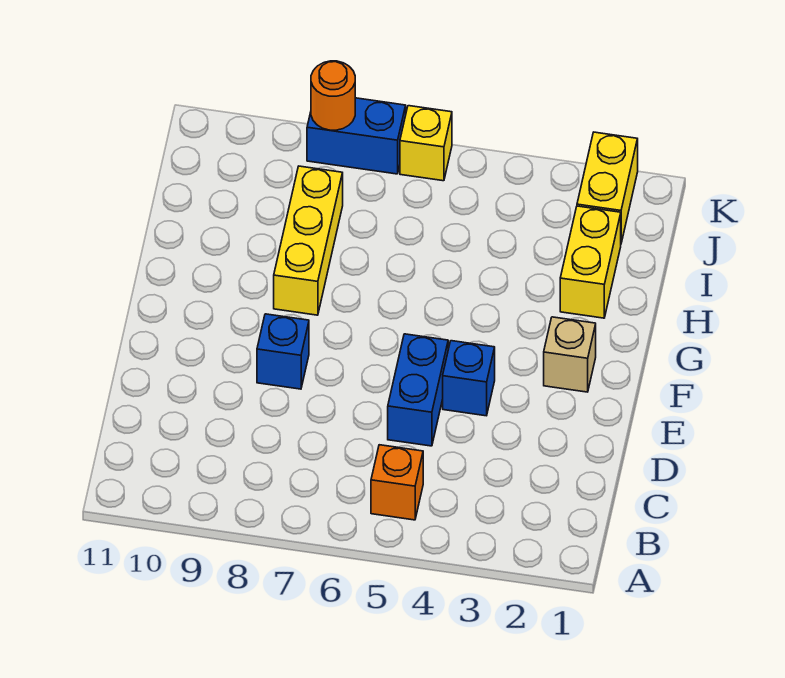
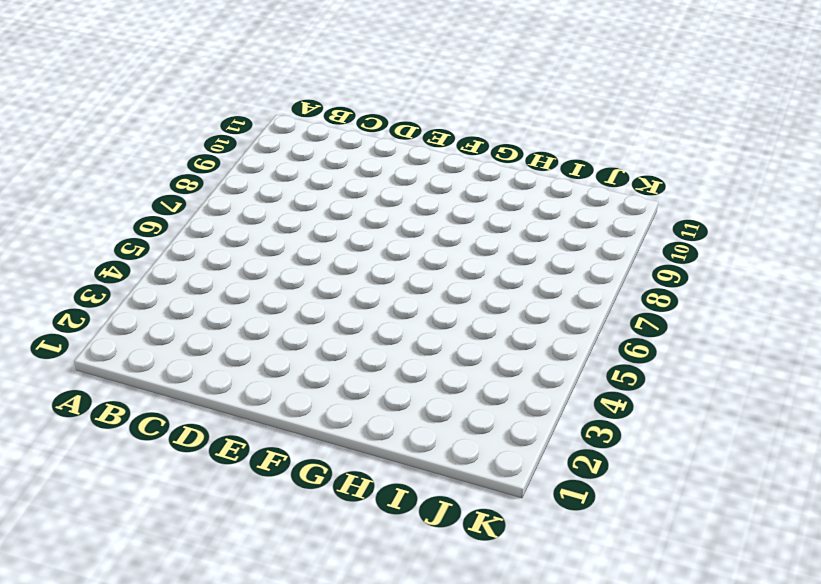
none -> orange brick B5 level 1
none -> blue brick D5:E5 level 1

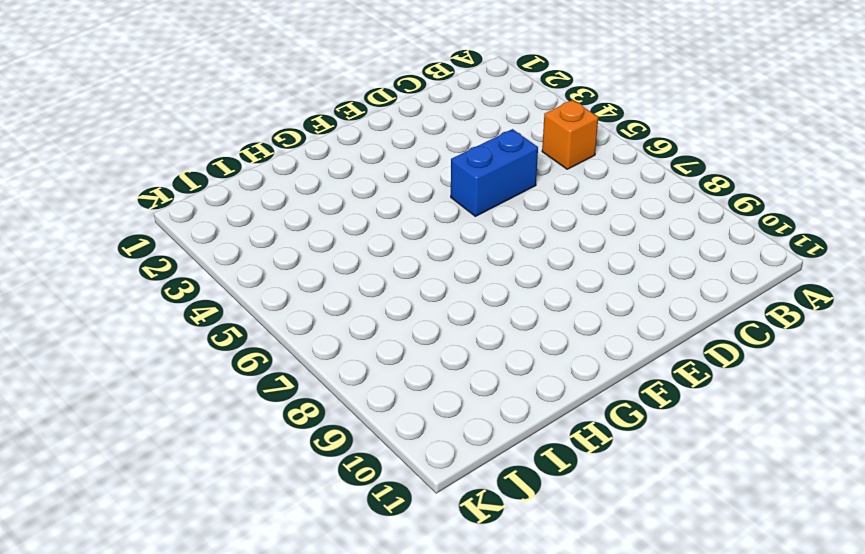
none -> blue brick E4 level 1
none -> blue brick E8 level 1

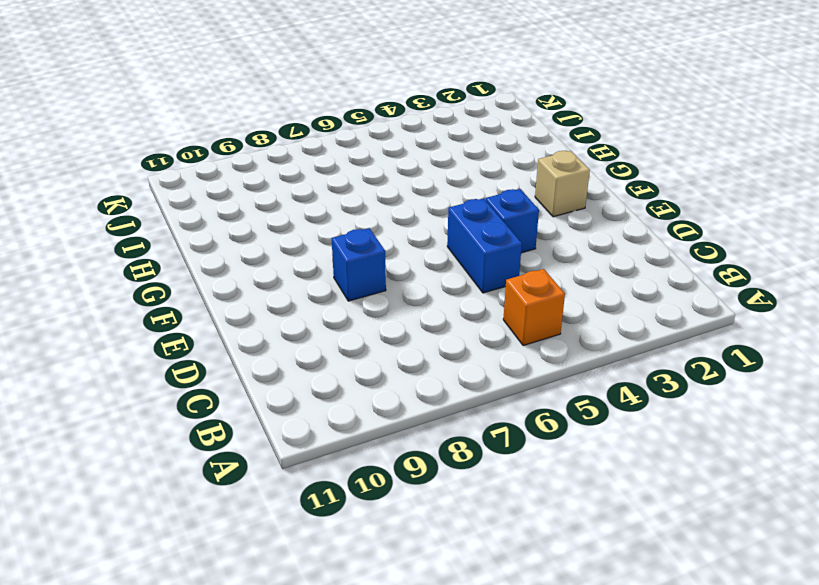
none -> yellow brick G8:I8 level 1
none -> yellow brick H2:I2 level 1

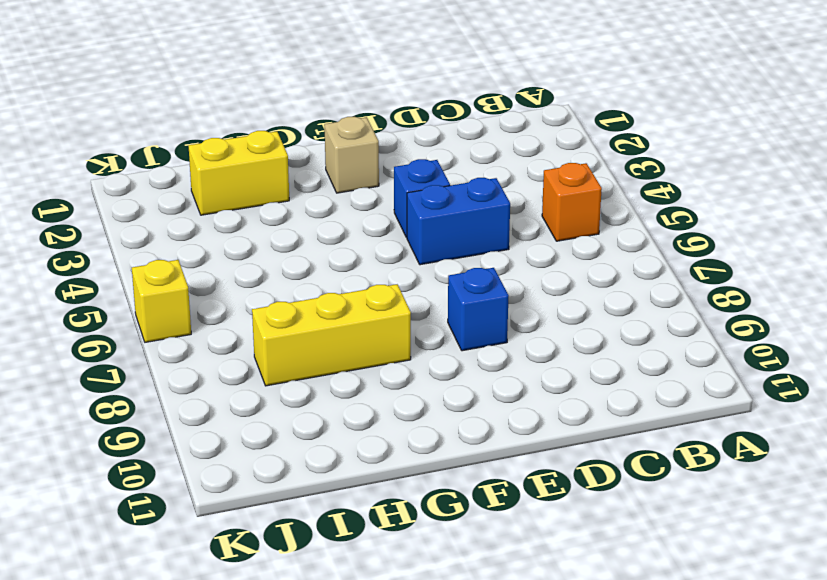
none -> yellow brick J2:K2 level 1
none -> blue brick K7:K8 level 1

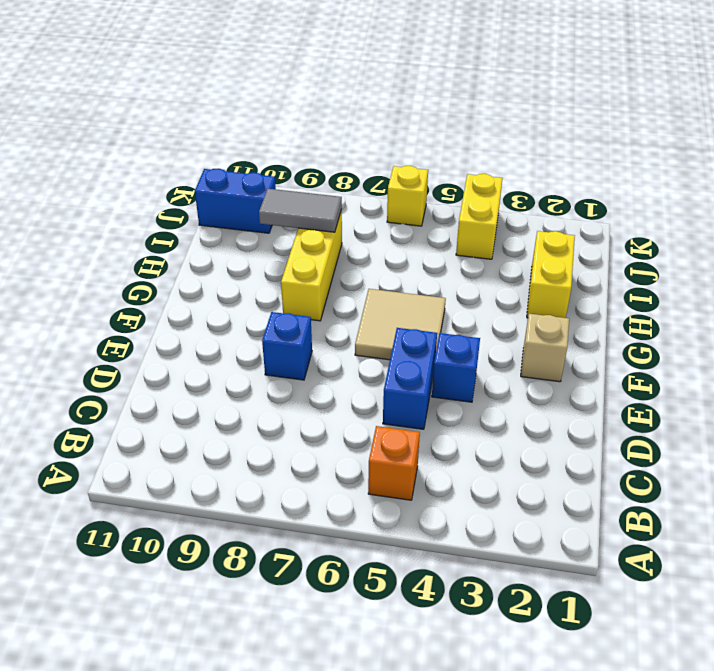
tan tile F5:G6 level 1 -> none
grey tile I8:I9 level 2 -> none
yellow brick J4:K4 level 1 -> yellow brick J2:K2 level 1
blue brick J10:J11 level 1 -> blue brick K7:K8 level 1
none -> orange round brick K8 level 2

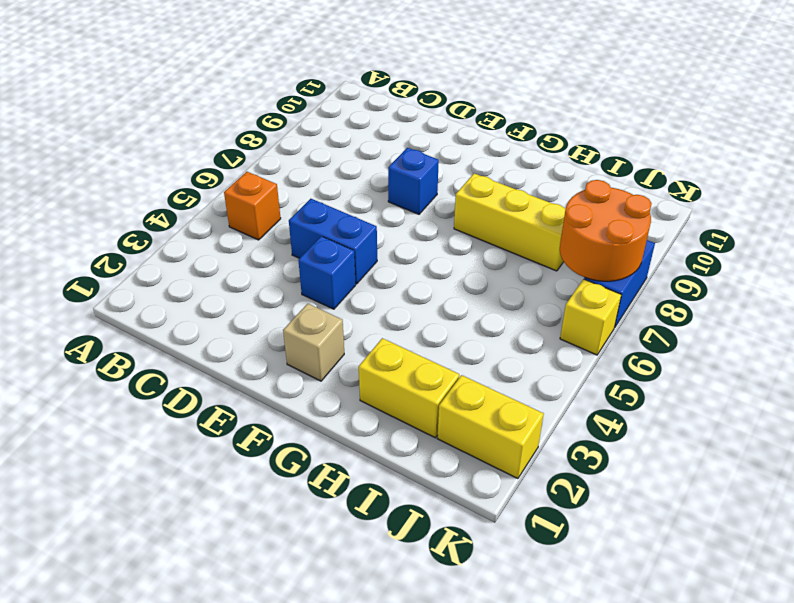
orange round brick J7:K8 level 2 -> orange round brick K8 level 2

